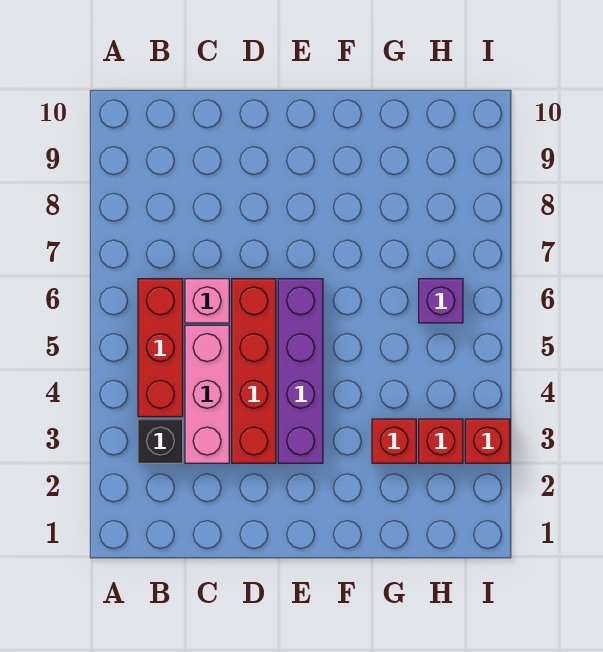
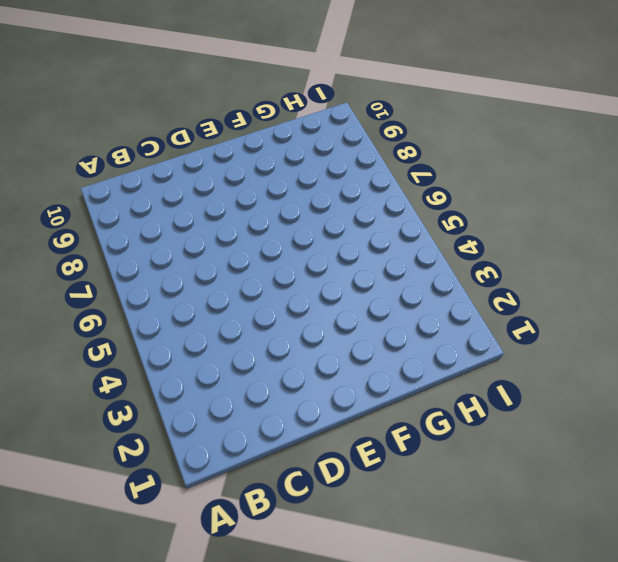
none -> black brick B3 level 1
none -> red brick B4:B6 level 1

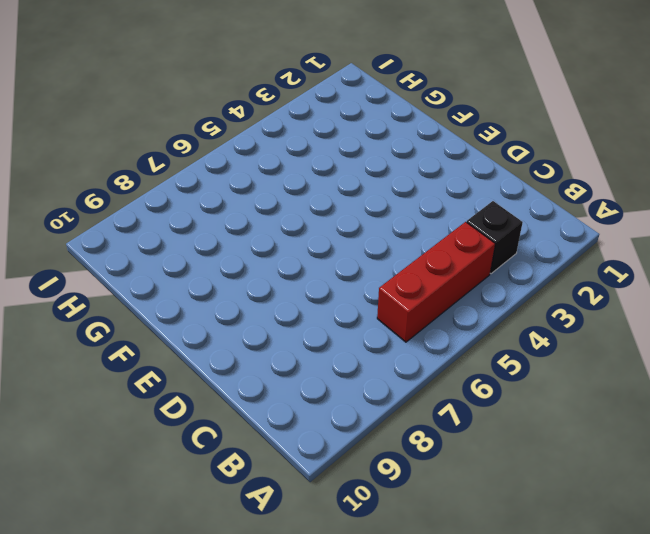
none -> pink brick C3:C5 level 1
none -> pink brick C6 level 1

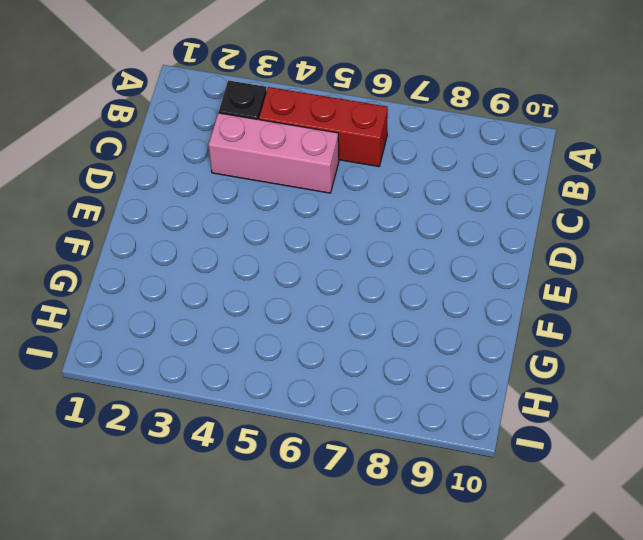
none -> pink brick C6 level 1
none -> red brick D3:D6 level 1

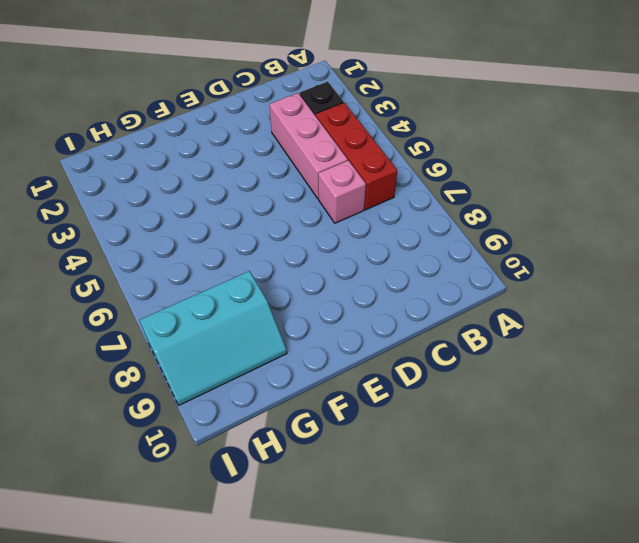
cyan slope G8:I9 level 1 top 8 -> none
none -> red brick D3:D6 level 1
none -> purple brick E3:E6 level 1

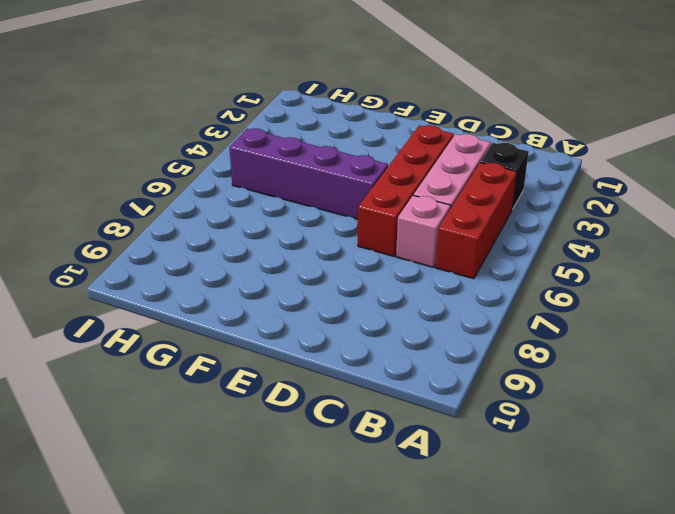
purple brick E5:H5 level 1 -> purple brick E3:E6 level 1
none -> red brick G3 level 1
none -> red brick H3 level 1

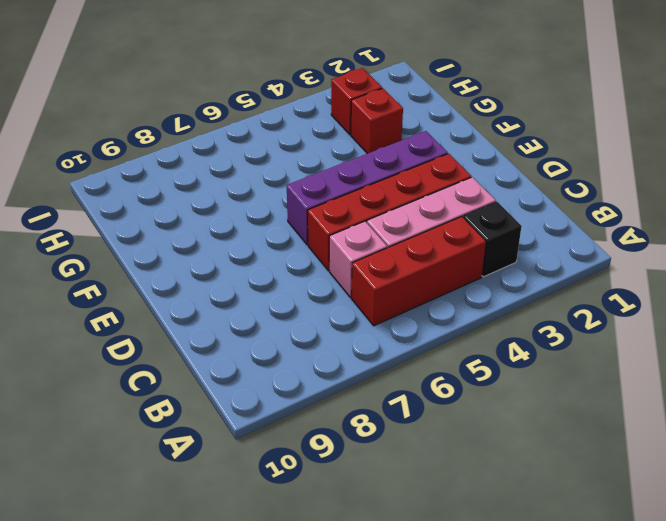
none -> purple brick H6 level 1
none -> red brick I3 level 1

